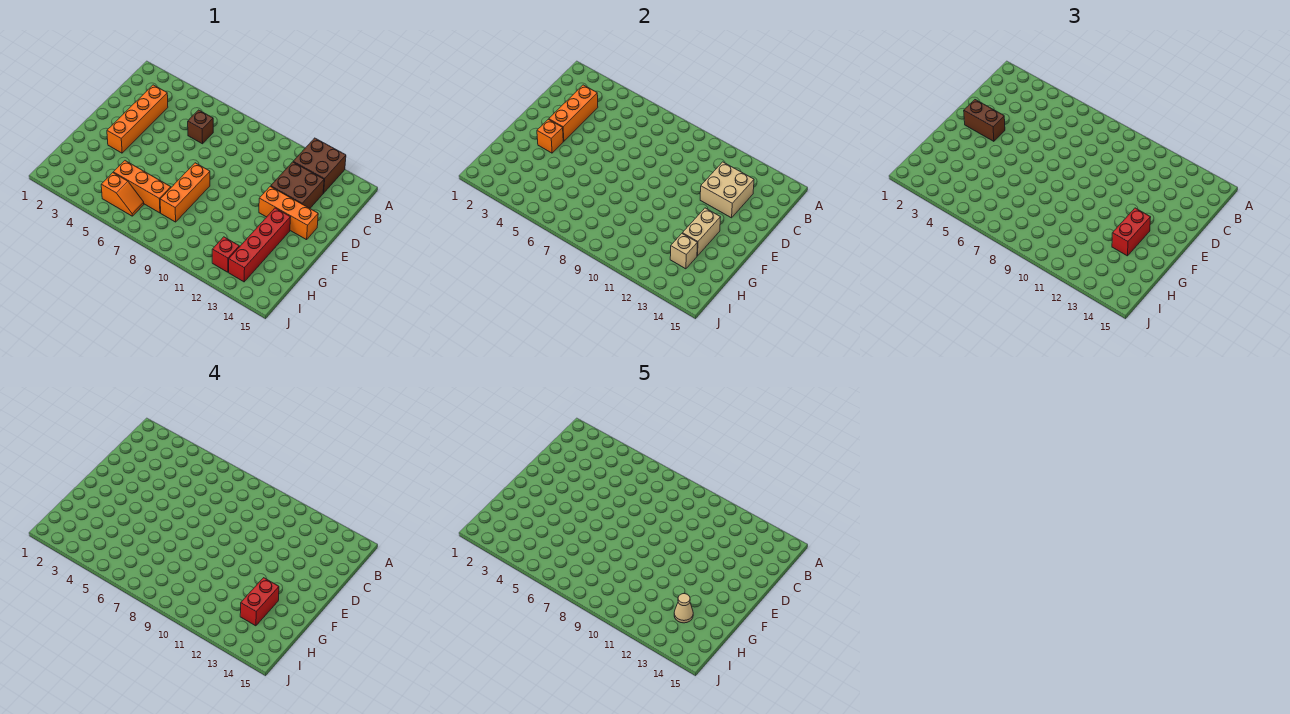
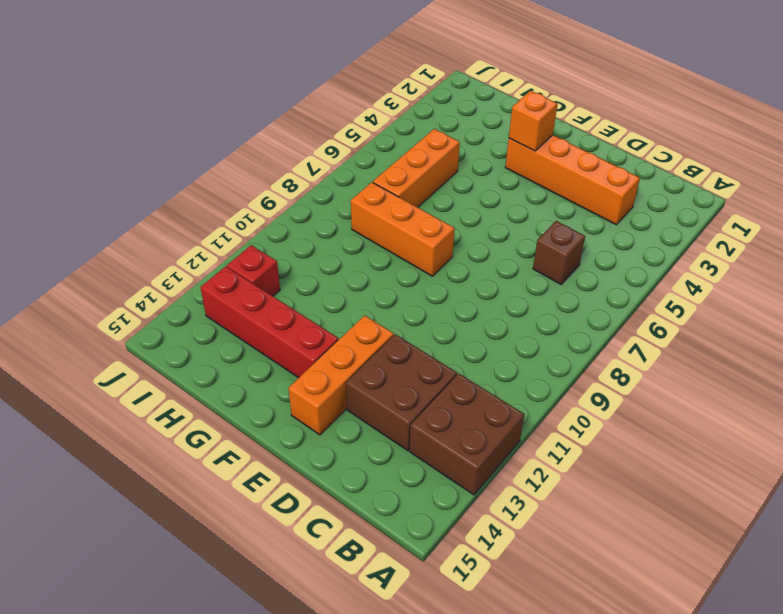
none -> orange slope I5:I6 level 1 top 5
none -> orange brick C3:E3 level 2
none -> tan brick C12:D13 level 2

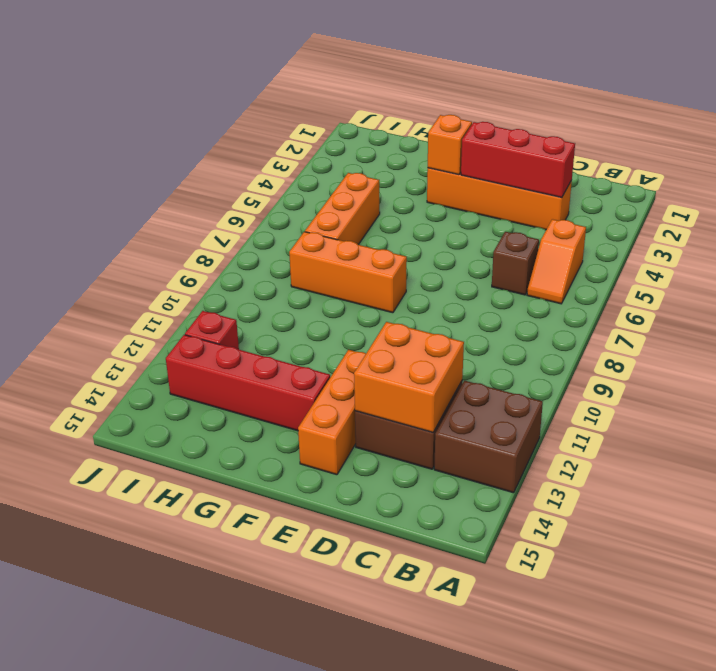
orange slope B5:B6 level 1 top 5 -> orange slope I5:I6 level 1 top 5
red brick C3:E3 level 2 -> orange brick C3:E3 level 2
orange brick C12:D13 level 2 -> tan brick C12:D13 level 2
none -> tan brick F13:G13 level 2
none -> tan brick H13 level 2
none -> brown brick E2:E3 level 3

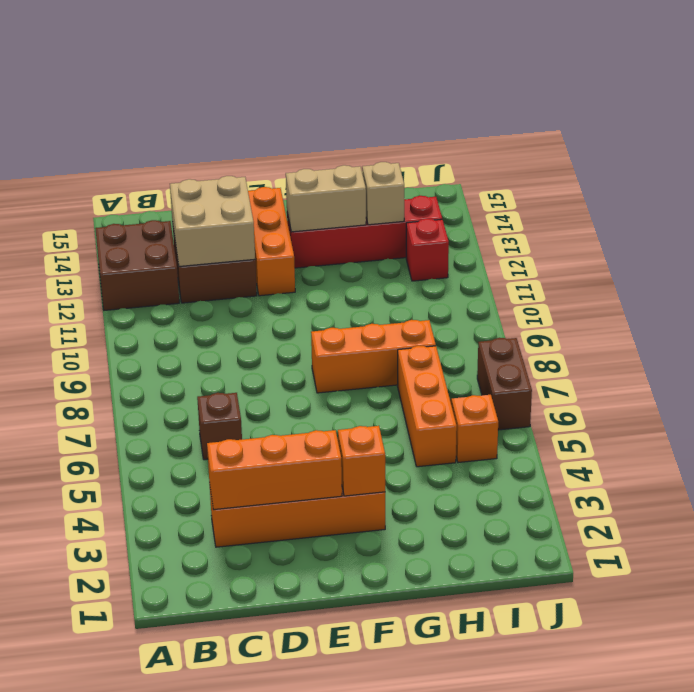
brown brick J6:J7 level 1 -> brown brick E2:E3 level 3
none -> red brick F13:G13 level 3
none -> red brick G13:H13 level 4
none -> tan cone H13 level 5

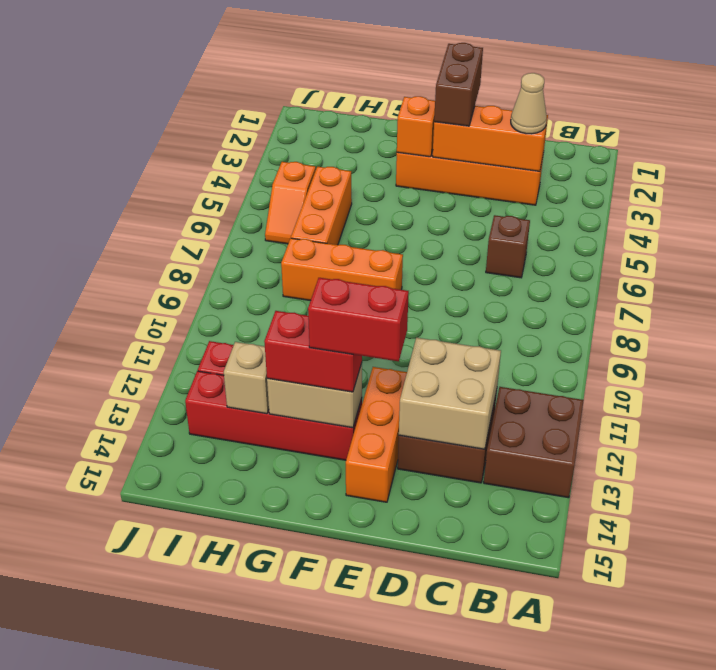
tan cone C3 level 3 -> tan cone H13 level 5
red brick E13:F13 level 4 -> red brick G13:H13 level 4

